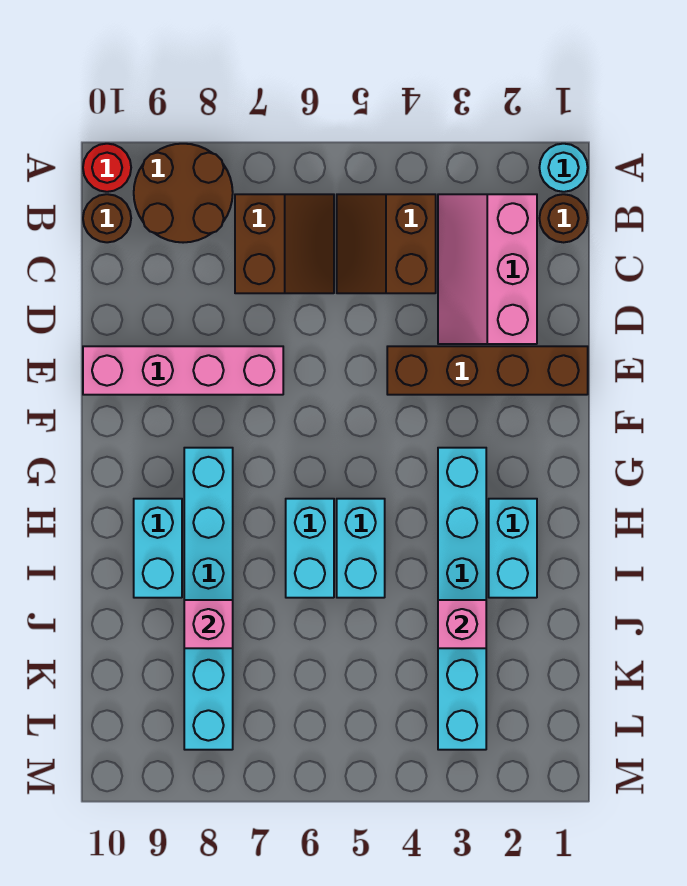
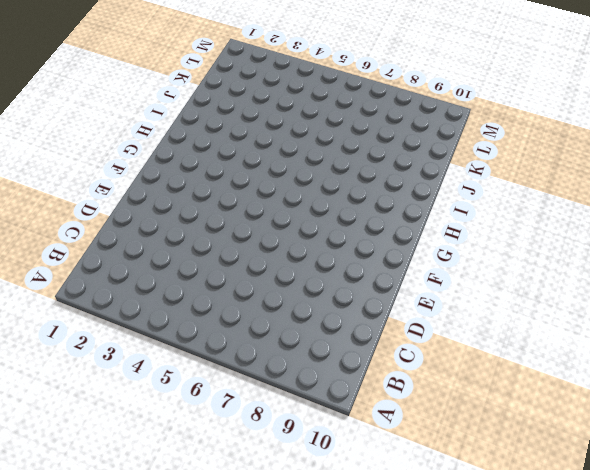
none -> cyan round brick A1 level 1
none -> brown round brick A8:B9 level 1
none -> red round brick A10 level 1

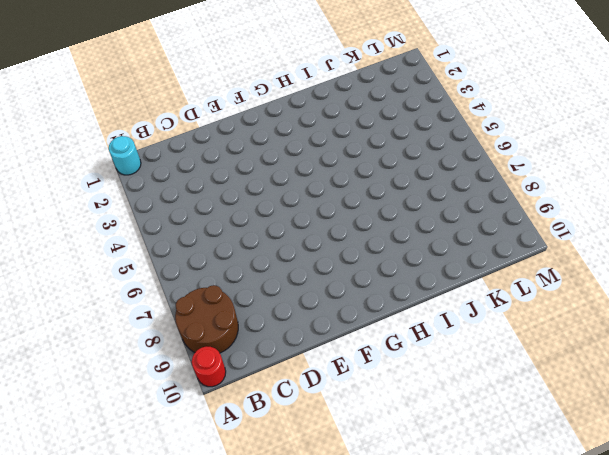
none -> brown round brick B1 level 1
none -> pink slope B2:D3 level 1 top 2
none -> brown slope B4:C5 level 1 top 4

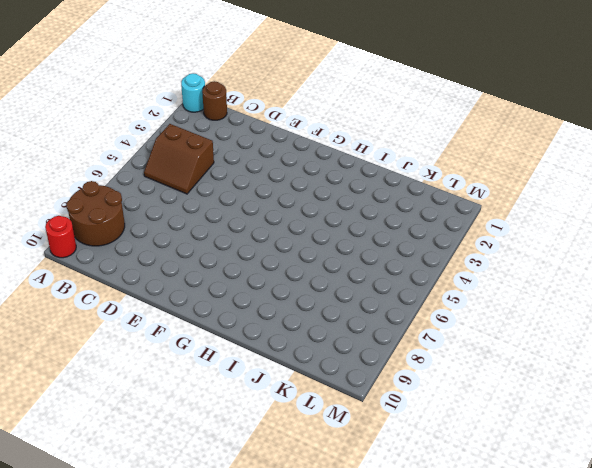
none -> pink slope B2:D3 level 1 top 2
none -> brown slope B6:C7 level 1 top 7
none -> brown round brick B10 level 1

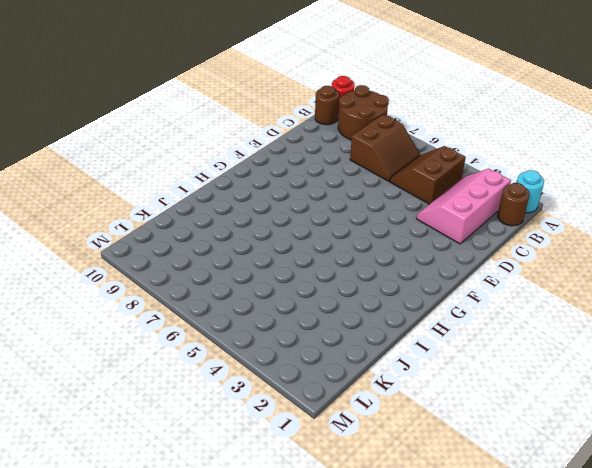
none -> brown brick E1:E4 level 1
none -> pink brick E7:E10 level 1
none -> cyan brick G3:L3 level 1

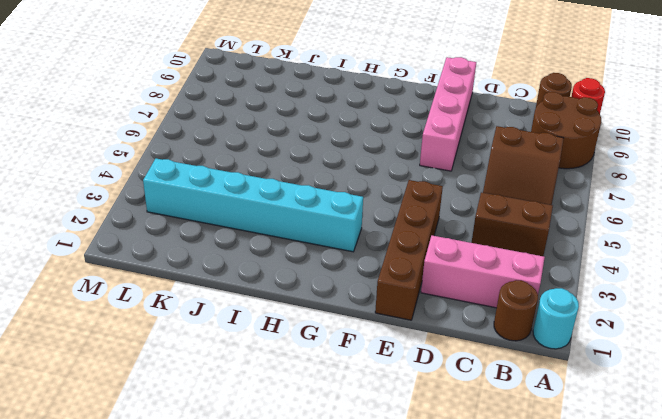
none -> cyan brick G8:L8 level 1
none -> cyan brick H2:I2 level 1
none -> cyan brick H5:I5 level 1

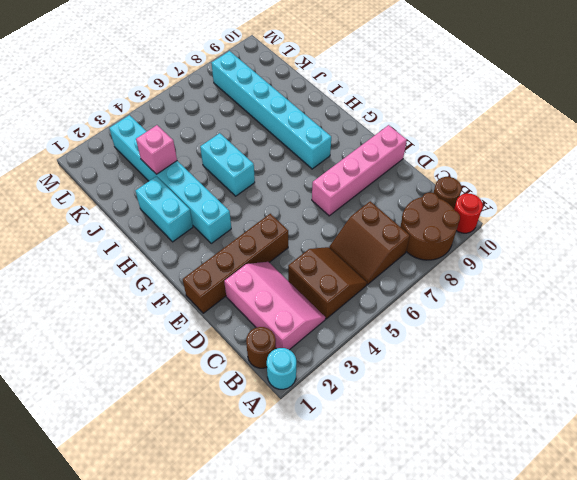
none -> cyan brick H6:I6 level 1
none -> cyan brick H9:I9 level 1
none -> pink brick J8 level 2

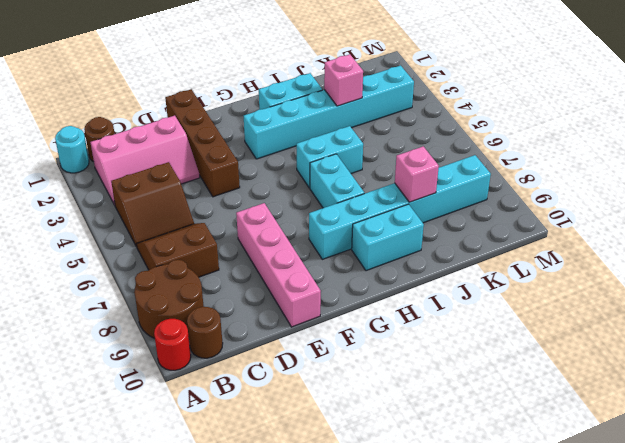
cyan brick H6:H7 level 1 -> cyan brick H6:I6 level 1

